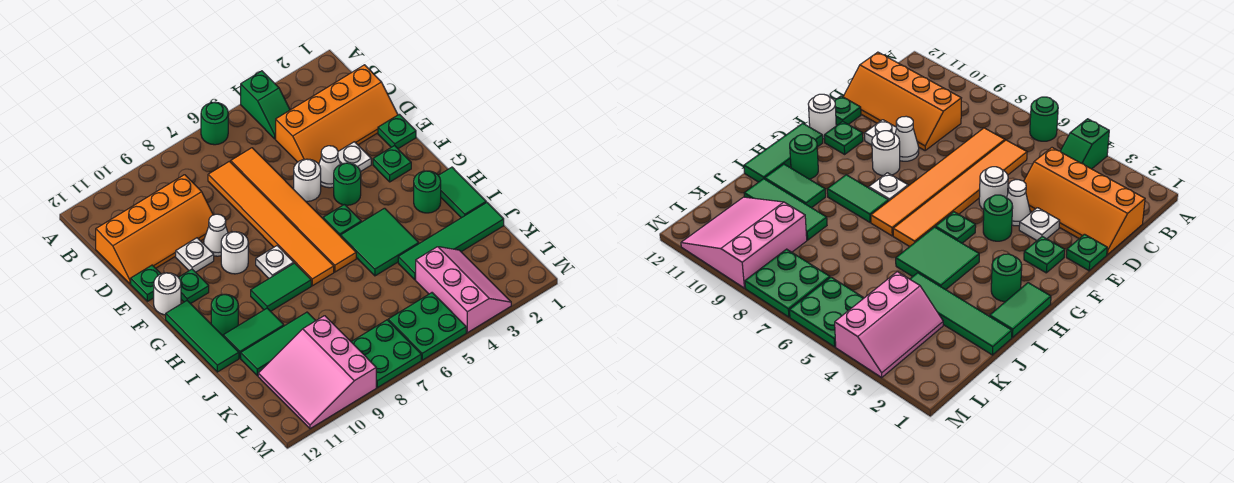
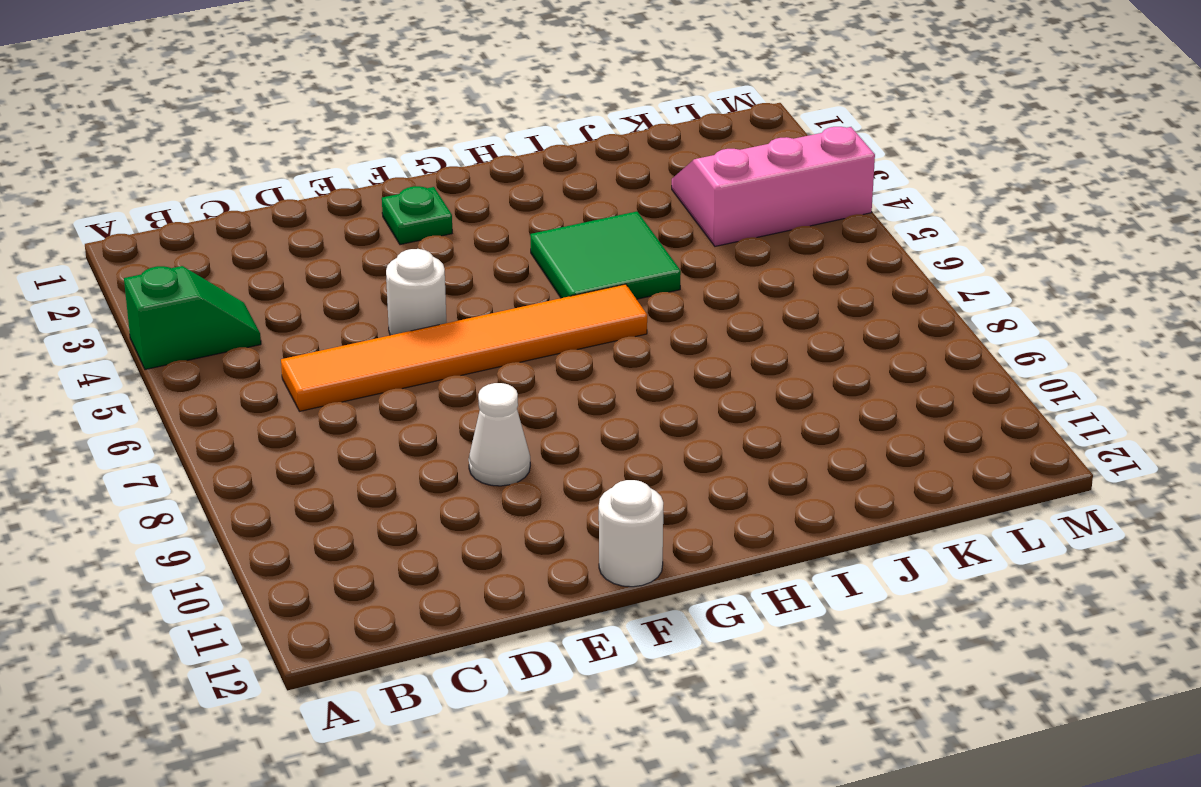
none -> green round brick A6 level 1
none -> orange slope C1:D4 level 1 top C
none -> orange tile C7:H7 level 1
none -> orange slope C9:D12 level 1 top C

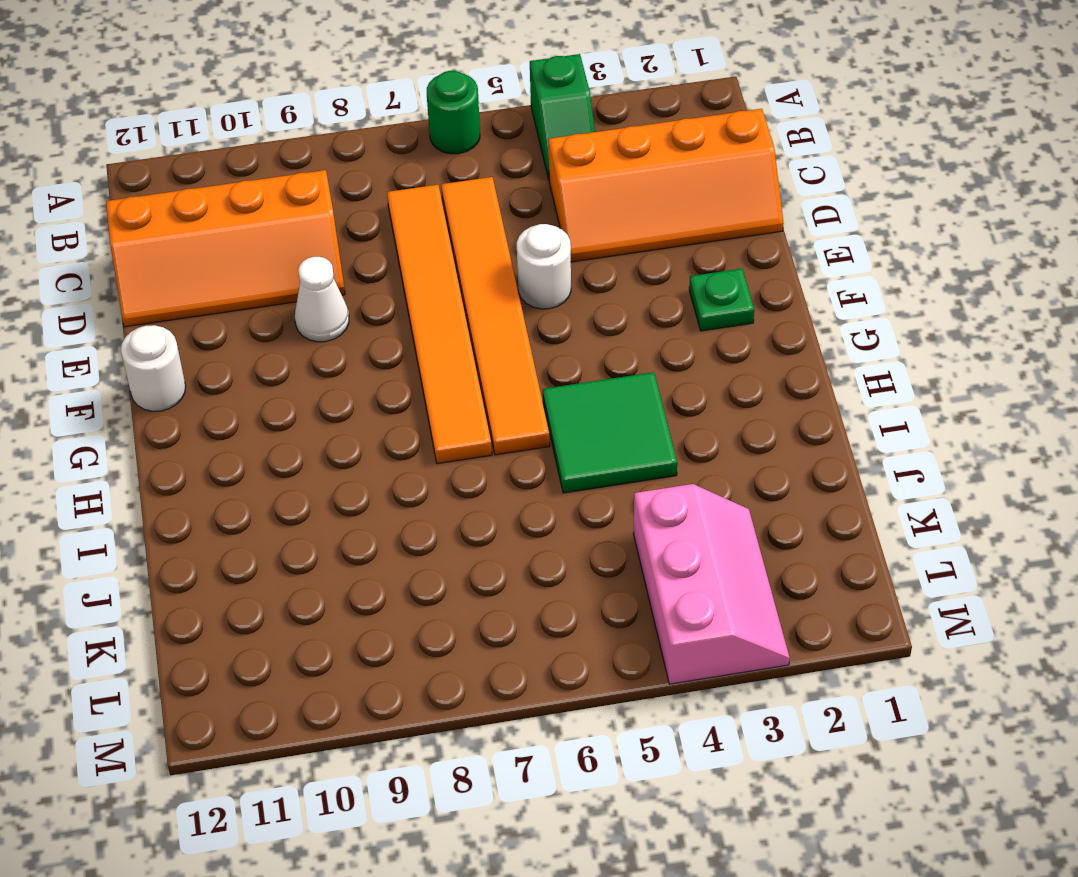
none -> green plate E1 level 1
none -> white plate E3 level 1
none -> white cone E4 level 1
none -> white plate E10 level 1

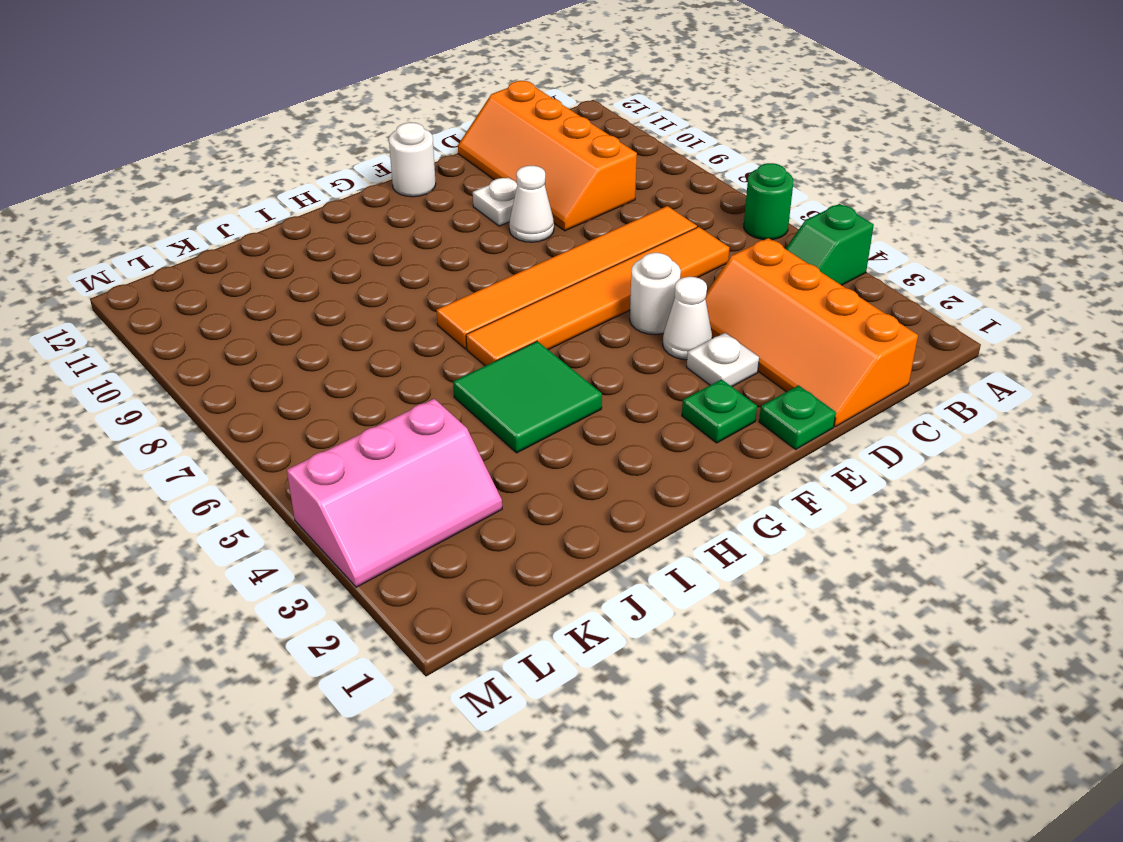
none -> green plate E12 level 1
none -> green round brick F4 level 1
none -> white round brick F9 level 1
none -> green plate F11 level 1

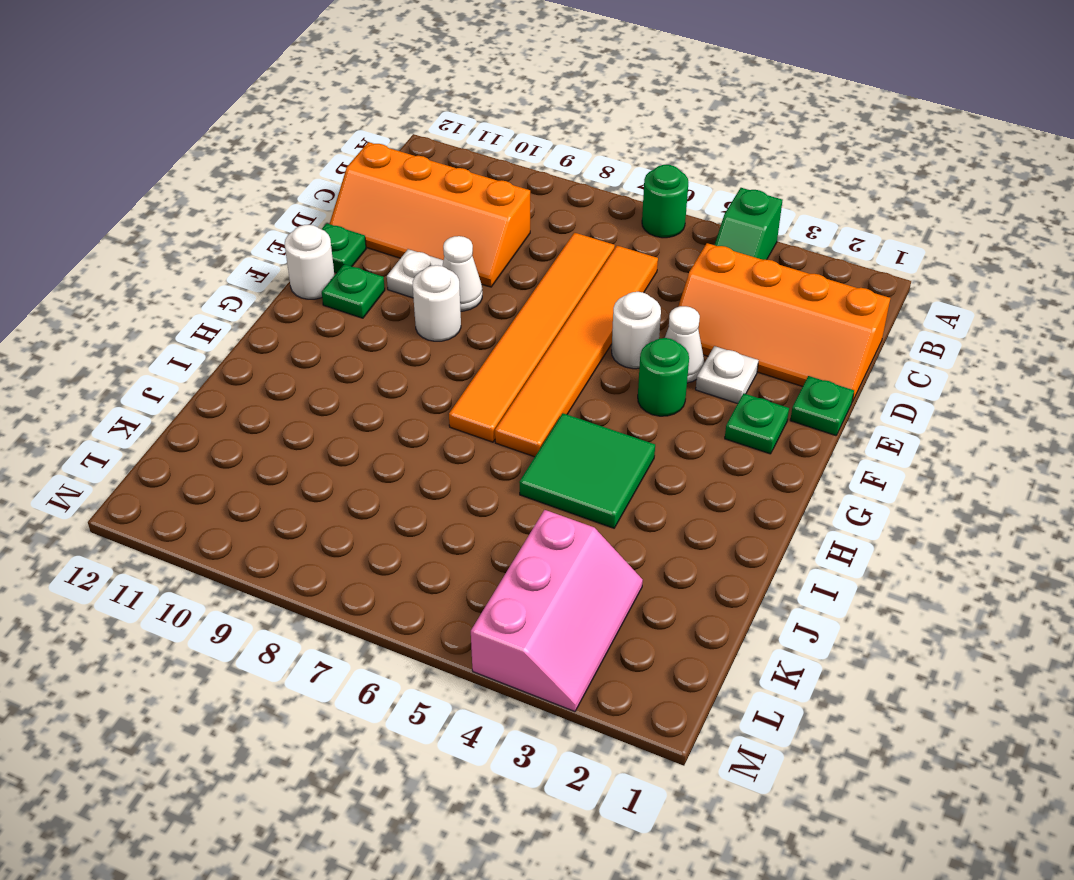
none -> green plate G5 level 1
none -> white plate G8 level 1
none -> green tile G12:I12 level 1
none -> green tile H1:I1 level 1

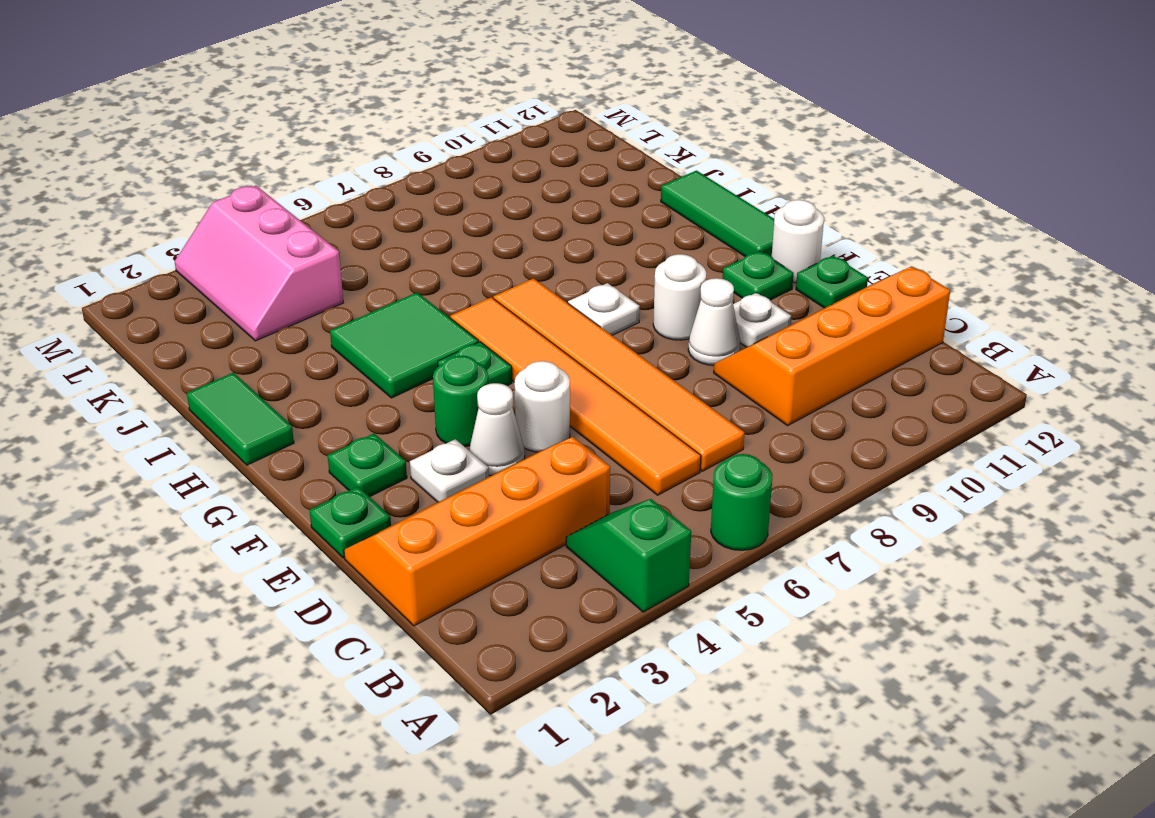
none -> green round brick H2 level 1
none -> green tile H8:H9 level 1
none -> green round brick H11 level 1
none -> green tile I10:I11 level 1

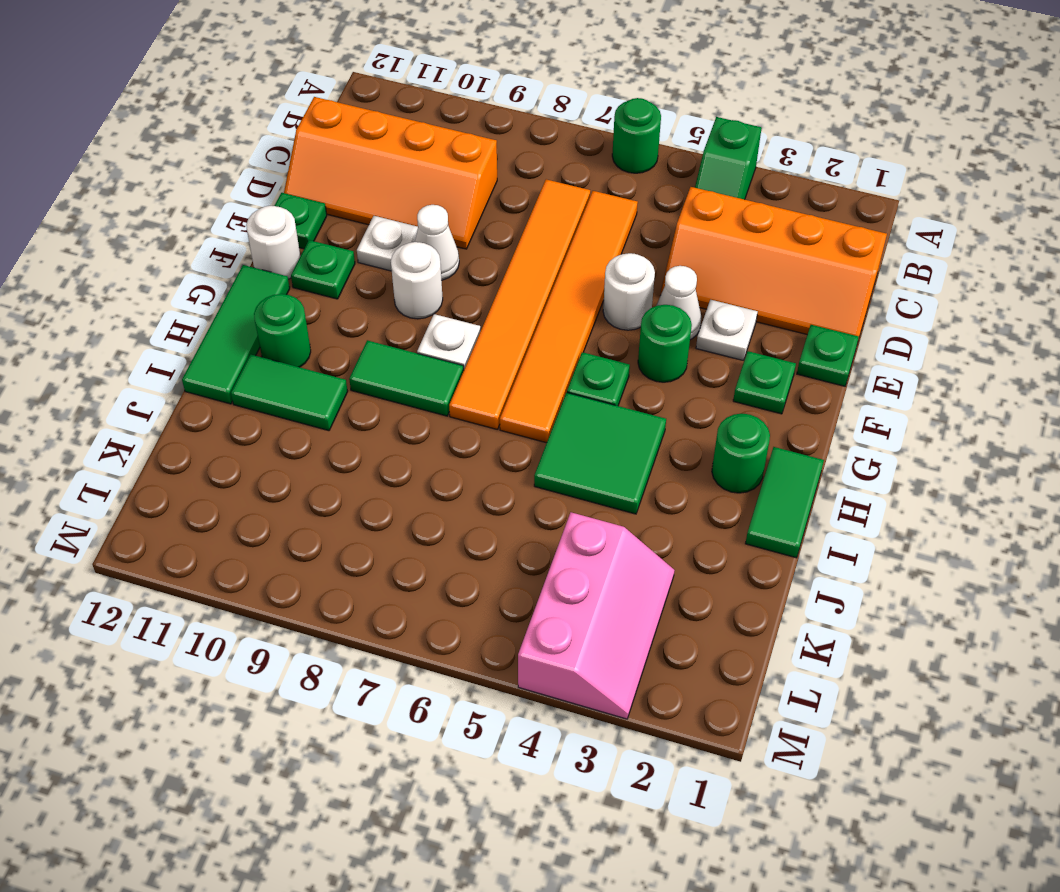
none -> green tile J1:J4 level 1
none -> green tile J9:J11 level 1
none -> pink slope K9:M11 level 1 top 9
none -> green plate L5:M6 level 1

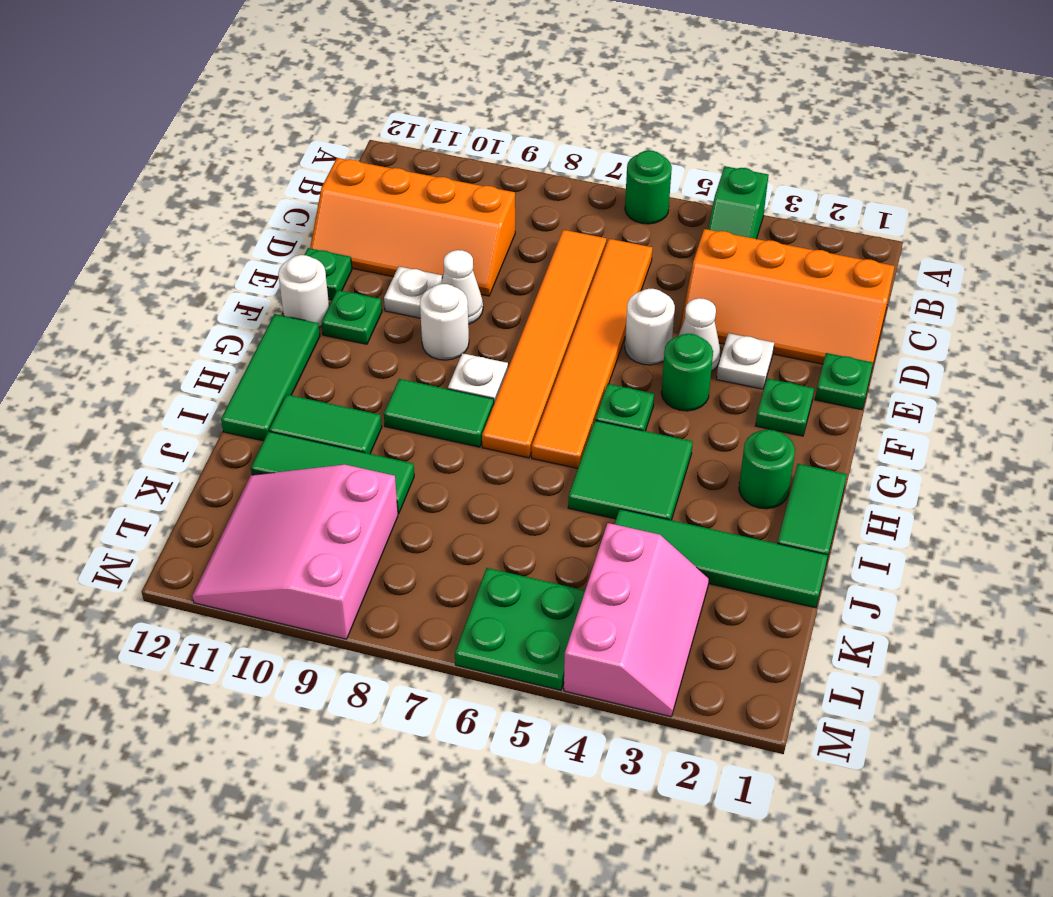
none -> green round brick H11 level 1
none -> green plate L7:M8 level 1

